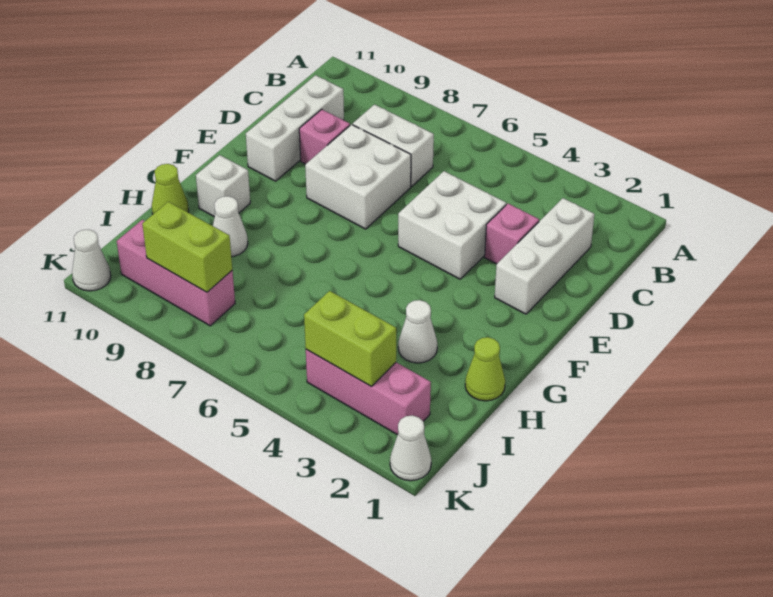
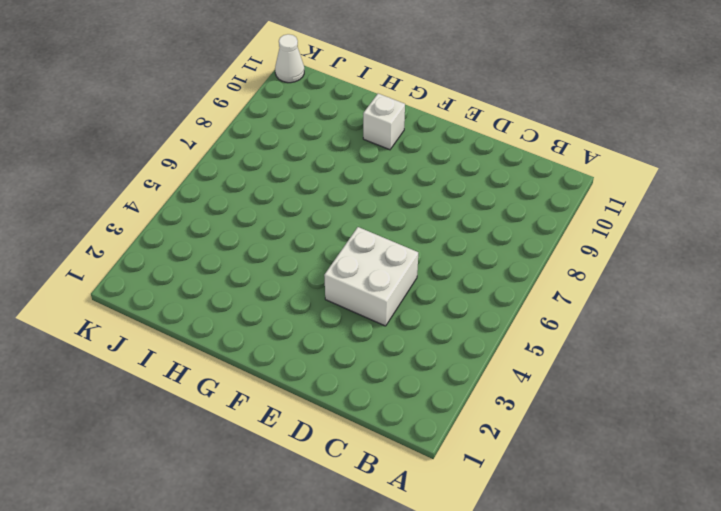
none -> white brick C2:E2 level 1
none -> white brick C7:C8 level 1
none -> white brick C10:E10 level 1

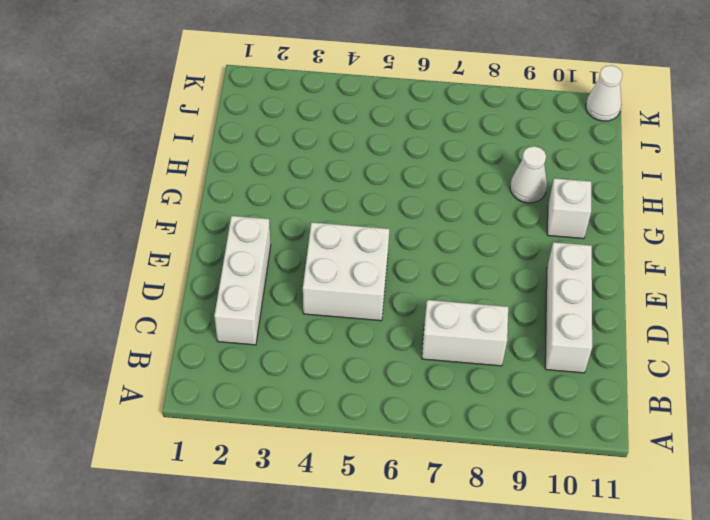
none -> pink brick D3 level 1
none -> white brick D7:E8 level 1
none -> pink brick D9 level 1

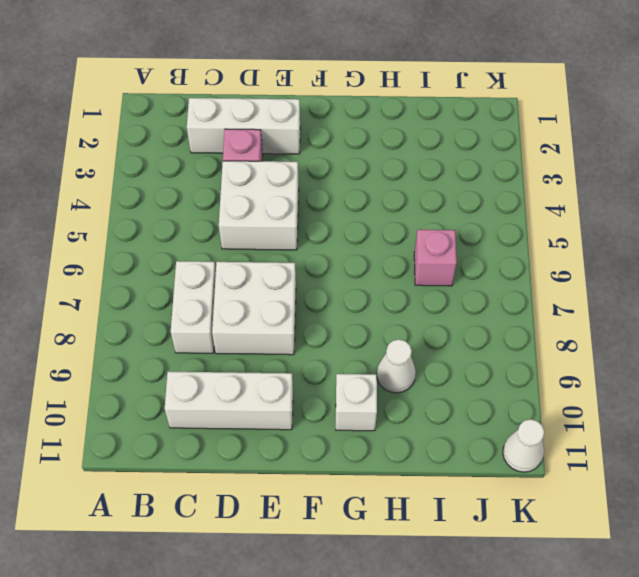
pink brick I6 level 1 -> pink brick D9 level 1
none -> lime cone H1 level 1
none -> white cone H3 level 1
none -> lime cone H11 level 1

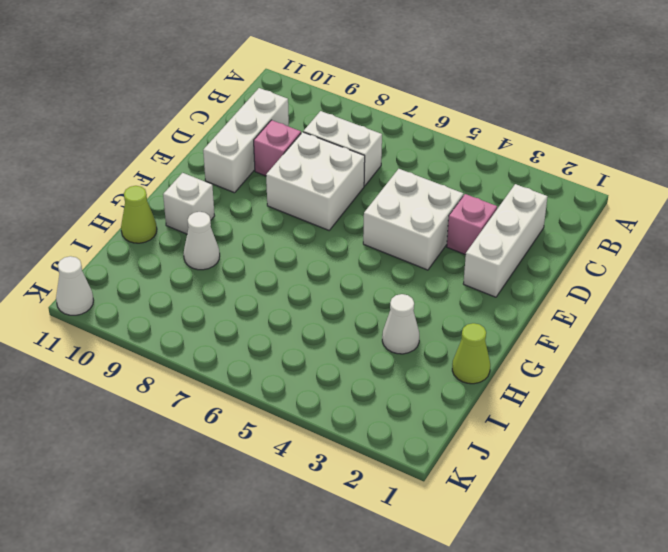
none -> pink brick J2:J4 level 1
none -> pink brick J8:J10 level 1
none -> white cone K1 level 1

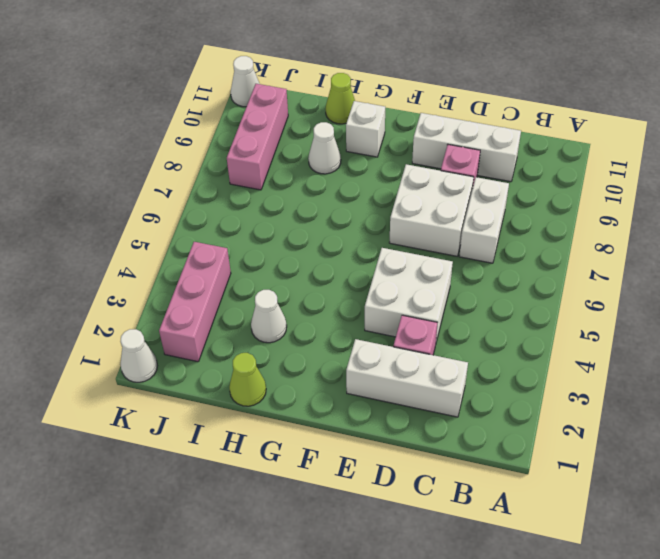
none -> lime brick J3:J4 level 2
none -> lime brick J8:J9 level 2

